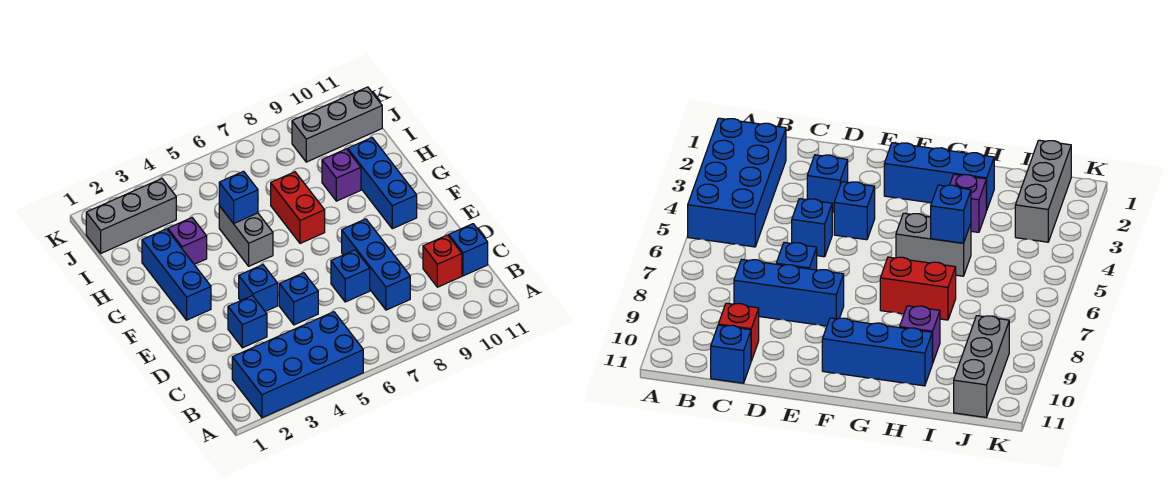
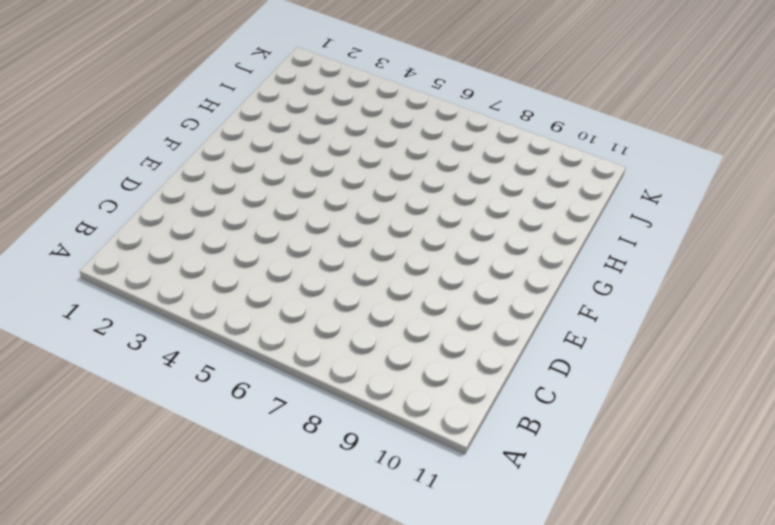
none -> blue brick A2:B5 level 1
none -> blue brick C8:E8 level 1
none -> red brick C10 level 1

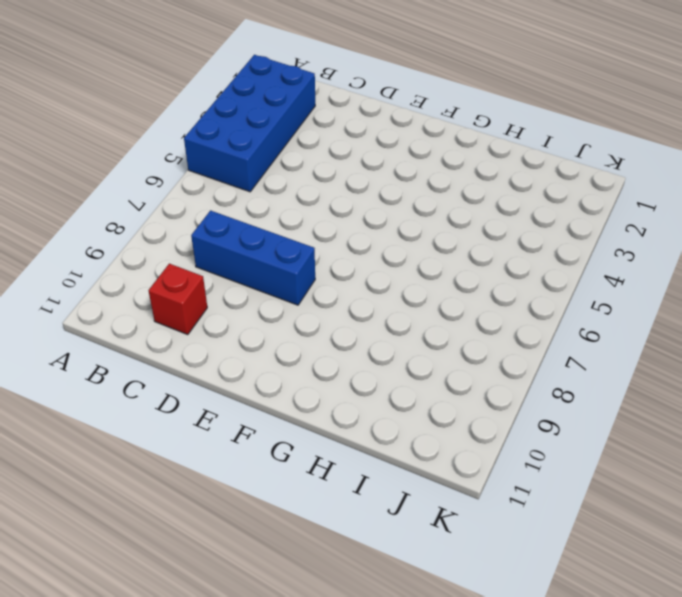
none -> blue brick C11 level 1
none -> blue brick D3 level 1
none -> blue brick D5 level 1

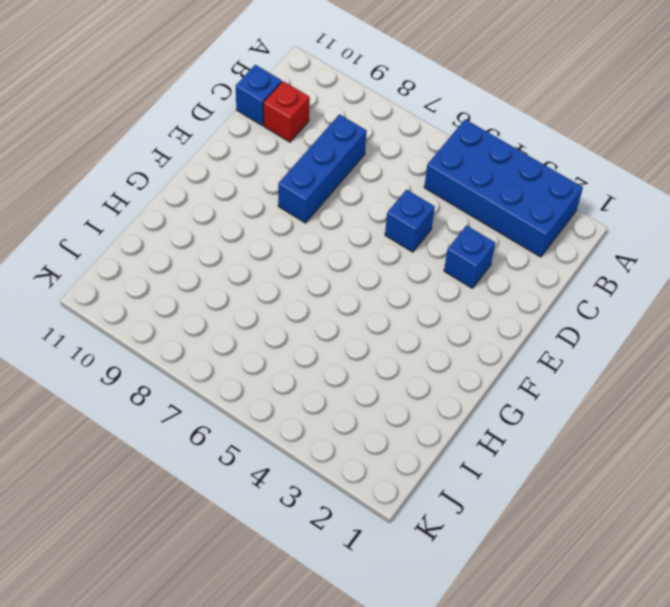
none -> blue brick D7 level 1
none -> blue brick E4 level 1
none -> blue brick F2:H2 level 1

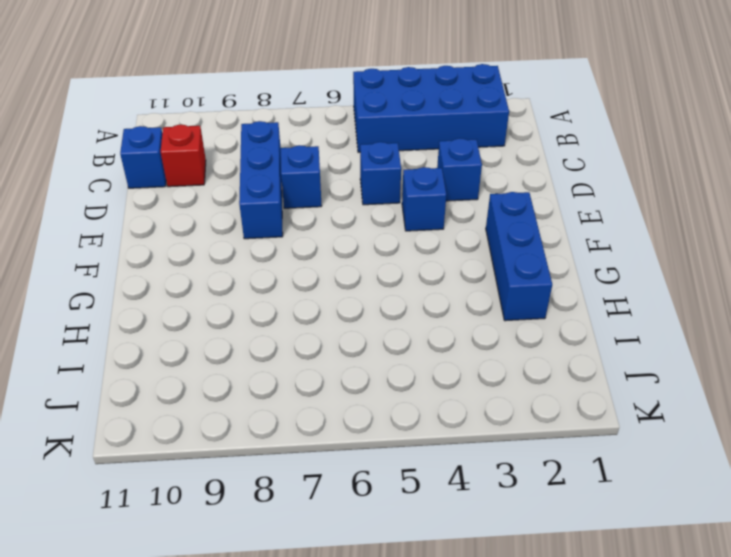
none -> blue brick F10:H10 level 1
none -> grey brick G5:H5 level 1
none -> red brick G7:H7 level 1

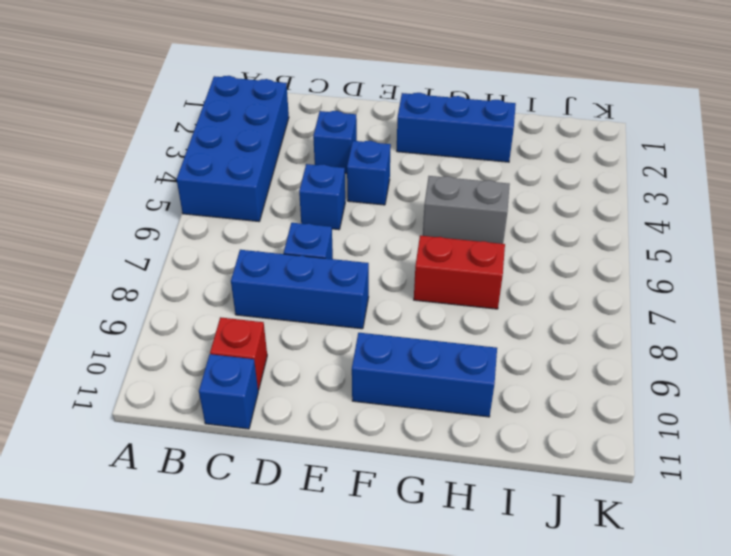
none -> purple brick H3 level 1
none -> purple brick H9 level 1
none -> grey brick J1:J3 level 1

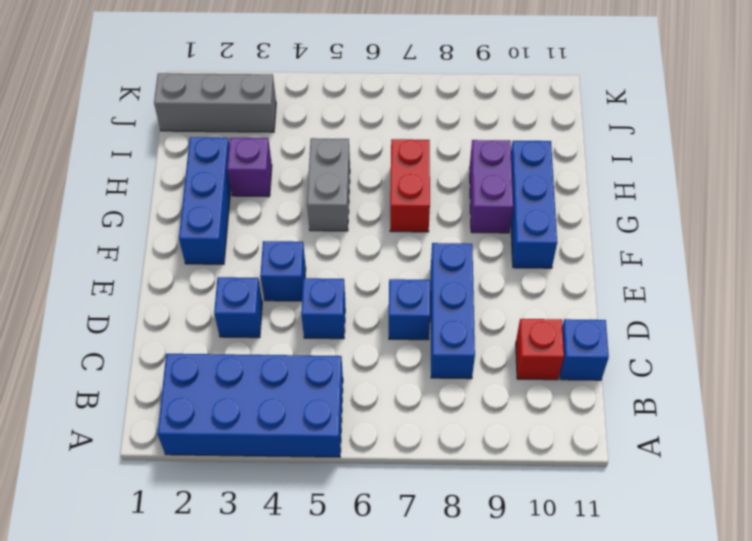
purple brick G9:H9 level 1 -> purple brick H9 level 1
none -> grey brick J9:J11 level 1
none -> blue brick H5 level 2

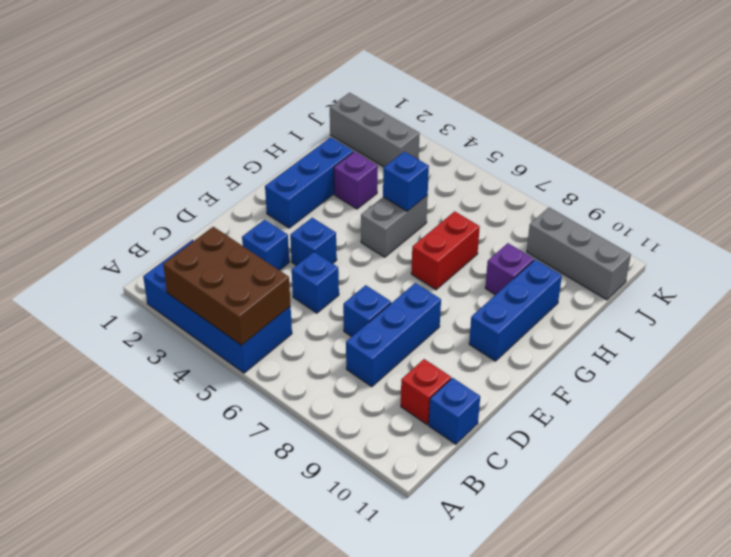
brown brick A3:B5 level 2 -> none

